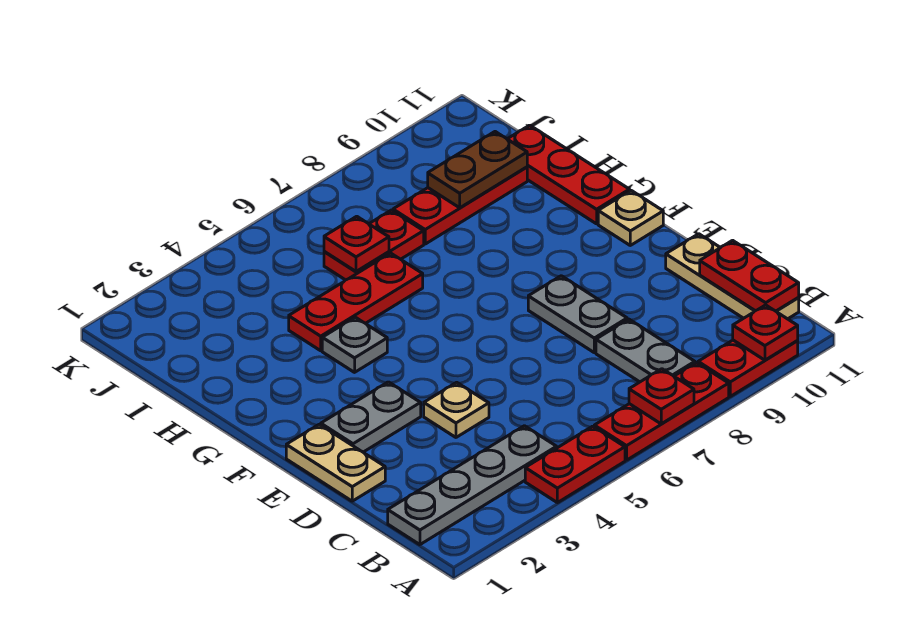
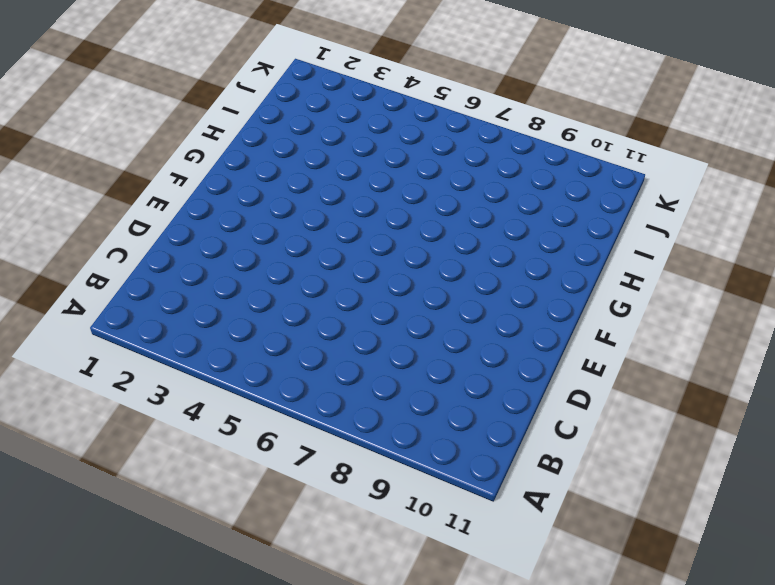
none -> red plate A4:A5 level 1
none -> red plate A6:A8 level 1
none -> red plate A9:A10 level 1

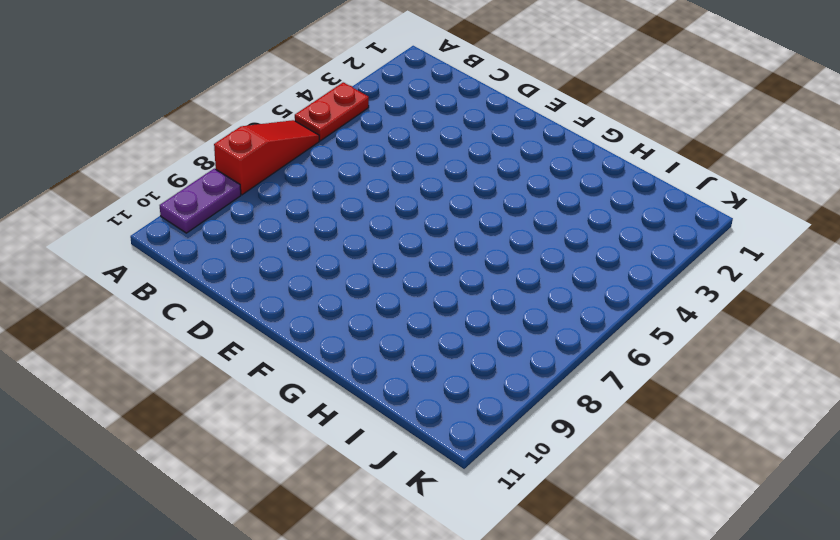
red slope A6:A8 level 1 top 8 -> red plate A6:A8 level 1
purple plate A9:A10 level 1 -> red plate A9:A10 level 1
none -> grey plate B1:B4 level 1
none -> grey plate B8:C8 level 1
none -> tan plate B11:D11 level 1

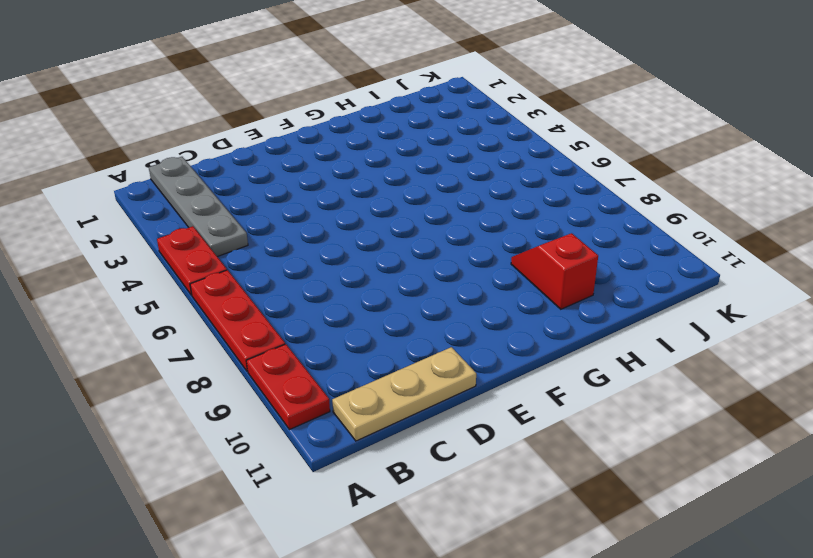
red slope H9:H10 level 1 top 10 -> none
none -> grey plate B8:C8 level 1
none -> tan plate D1:E1 level 1
none -> tan plate D4 level 1

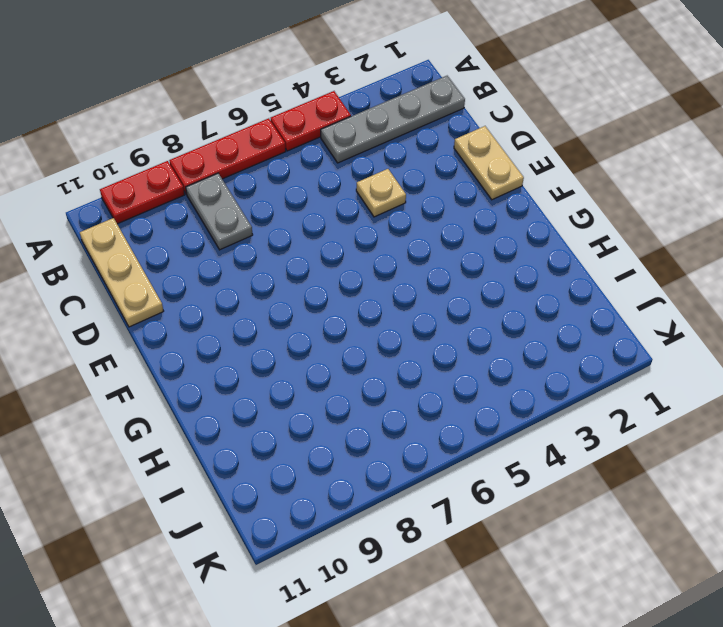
none -> grey plate D8:E8 level 1
none -> grey plate E2:E3 level 1
none -> tan plate F11 level 1

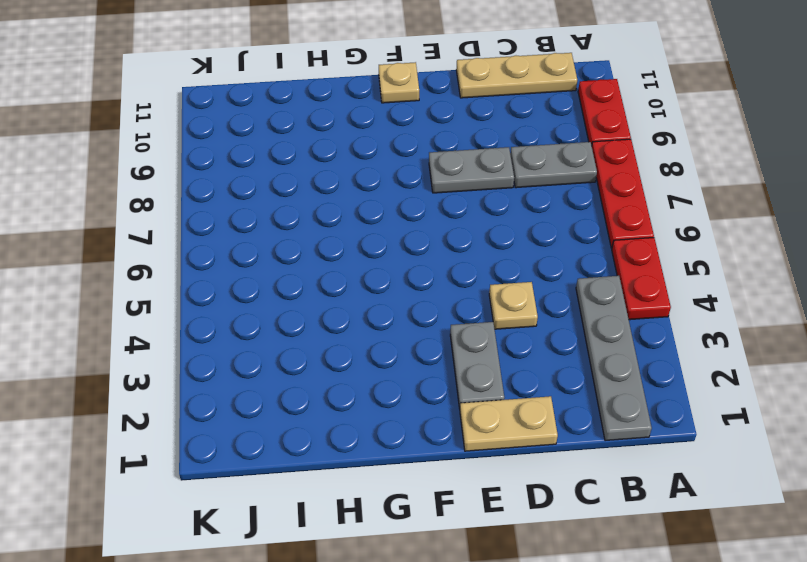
none -> grey plate G4 level 1
none -> red plate G11:I11 level 1
none -> red plate H4:H6 level 1

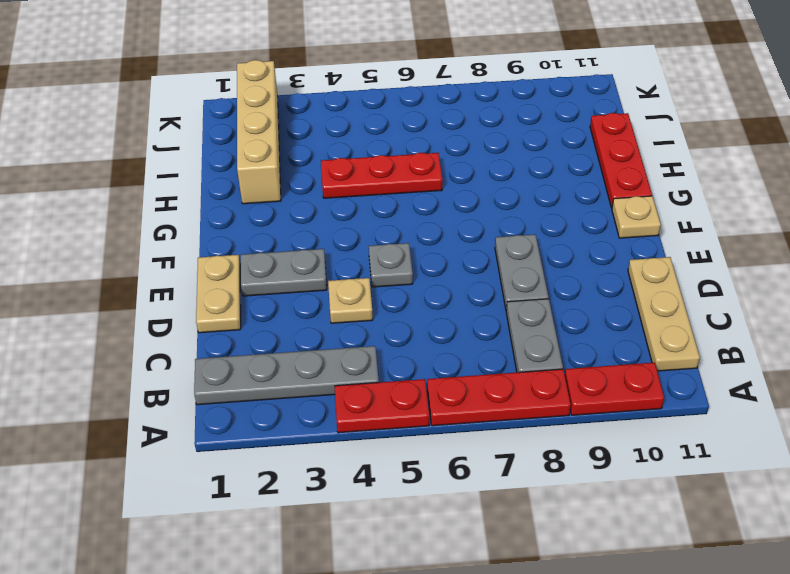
grey plate E5 level 1 -> grey plate G4 level 1
tan brick H2:K2 level 1 -> none
none -> red plate I6:I7 level 1
none -> red plate I8:I10 level 1
none -> red plate A7 level 2

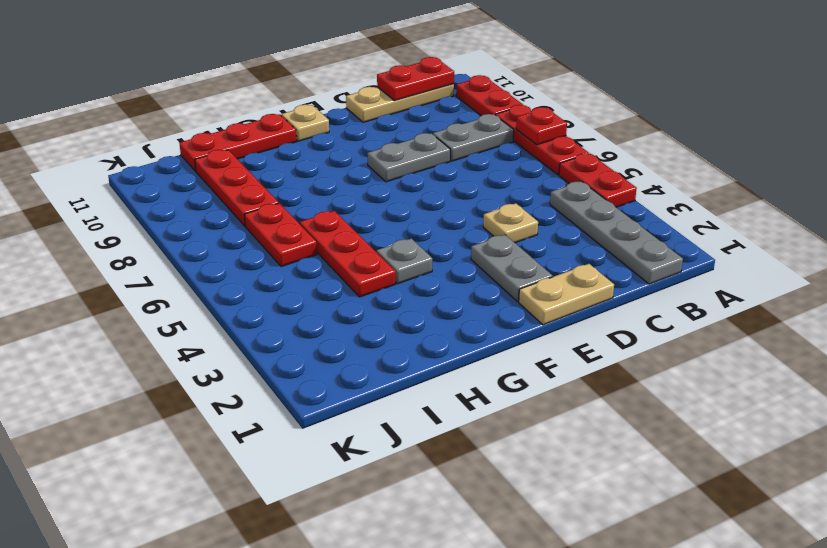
none -> red plate A10 level 2
none -> red plate I6 level 2
none -> brown plate I9:I10 level 2

